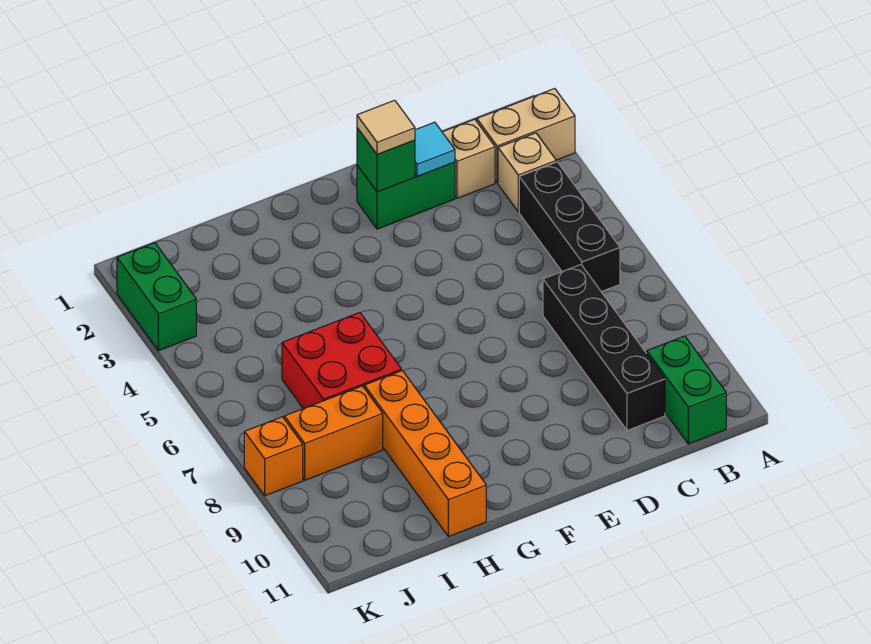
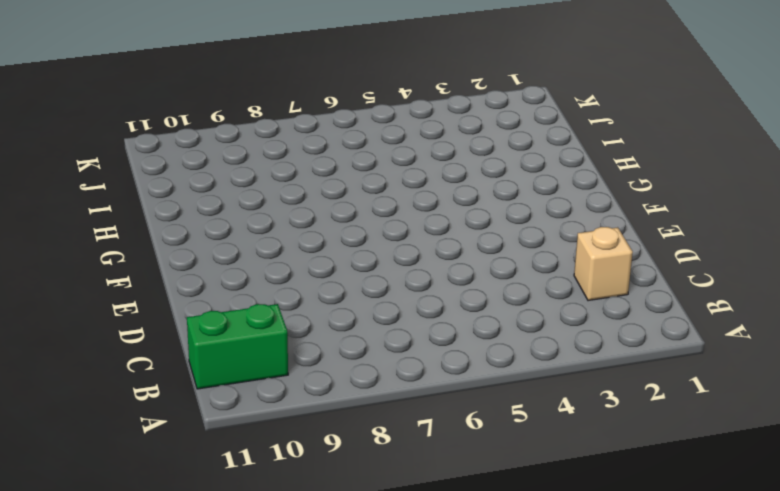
none -> tan brick A2:B2 level 1
none -> tan brick B3 level 1
none -> black brick B4:B6 level 1

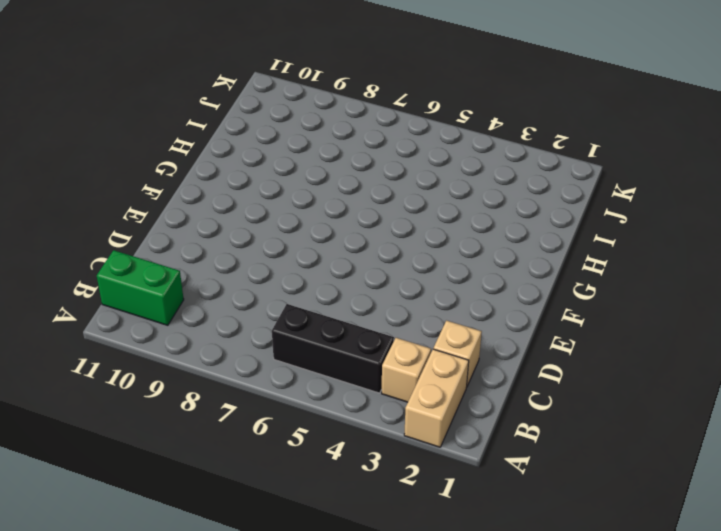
none -> black brick C7:C10 level 1
none -> green brick D2:E2 level 1
none -> red brick H6:I7 level 1

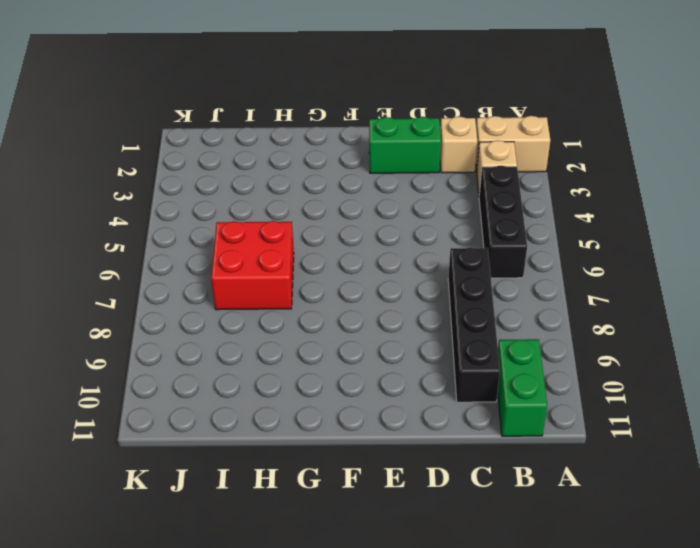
none -> orange brick H8:H11 level 1
none -> orange brick I8:J8 level 1
none -> green brick K2:K3 level 1

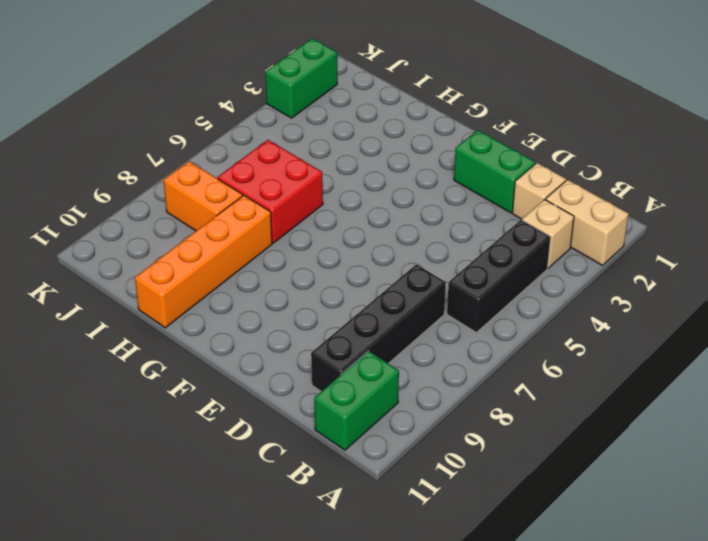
none -> orange brick K8 level 1
none -> cyan tile D2 level 2
none -> green brick E2 level 2

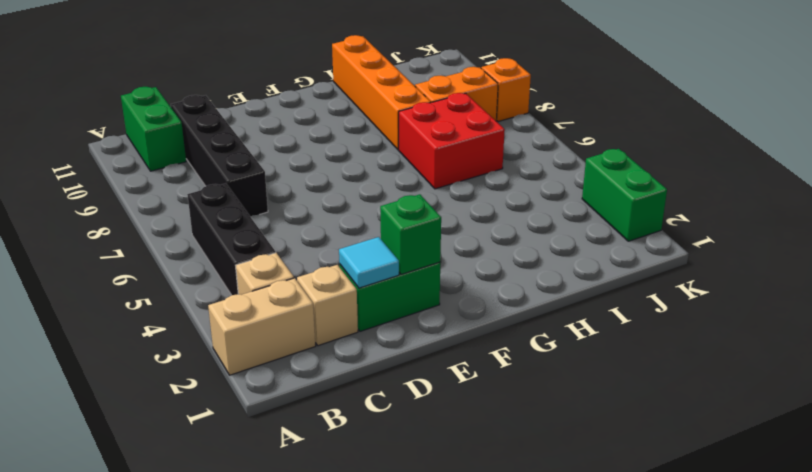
none -> tan tile E2 level 3

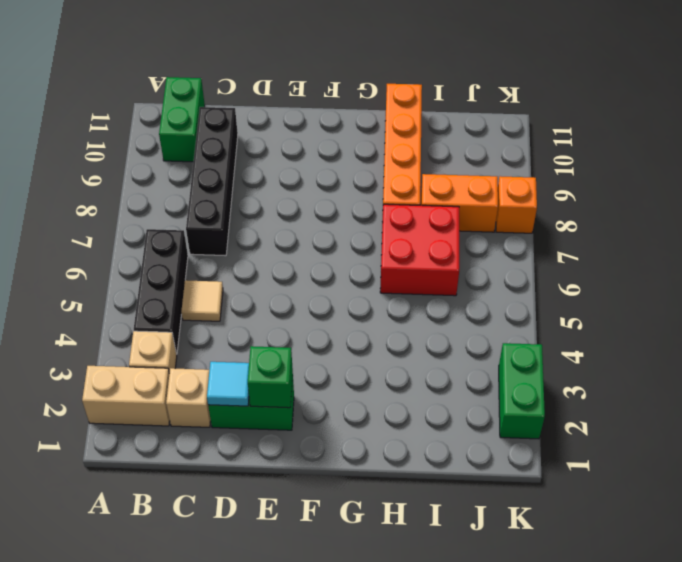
tan tile C5 level 1 -> tan tile E2 level 3

